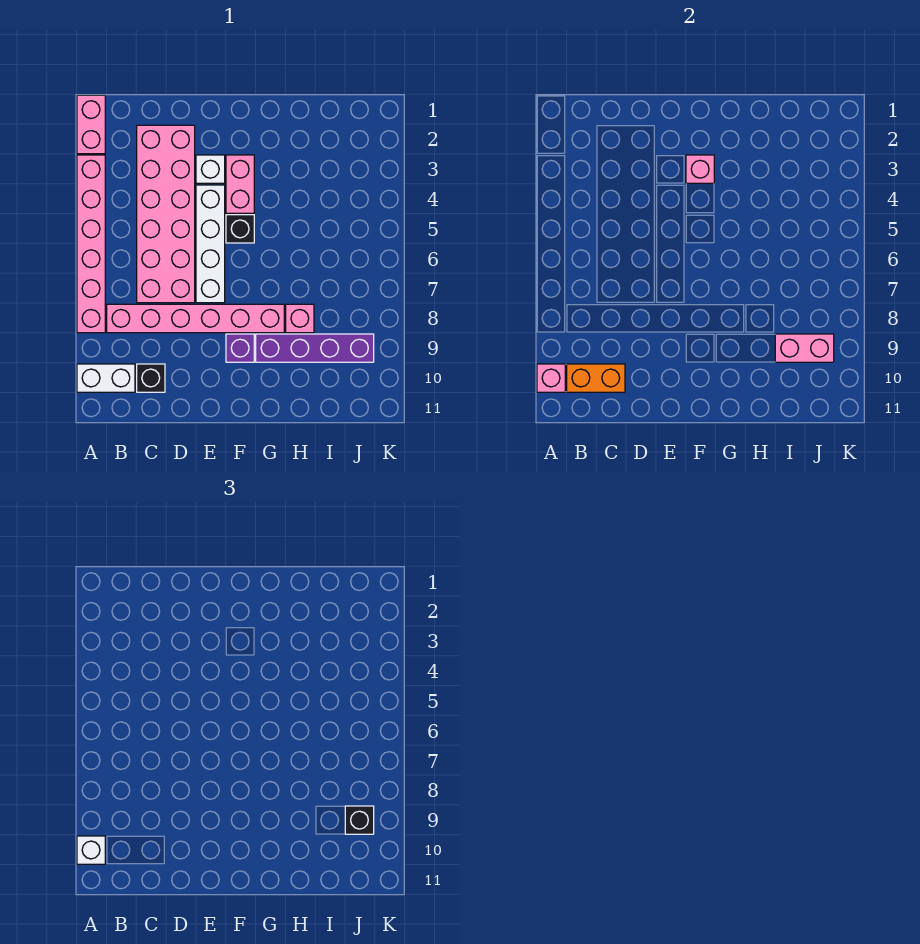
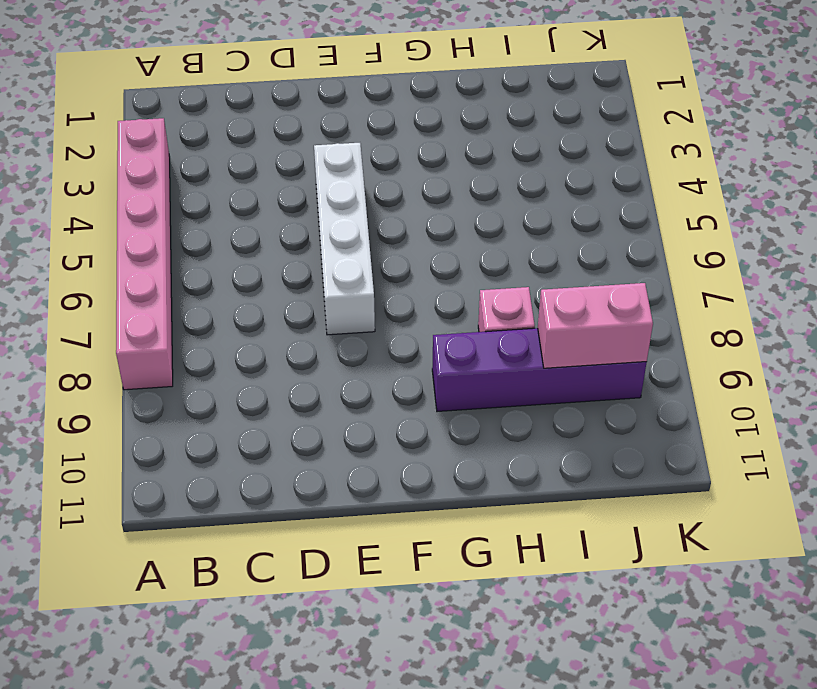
none -> pink brick A1:A2 level 1
none -> white brick A10:B10 level 1
none -> pink brick B8:G8 level 1

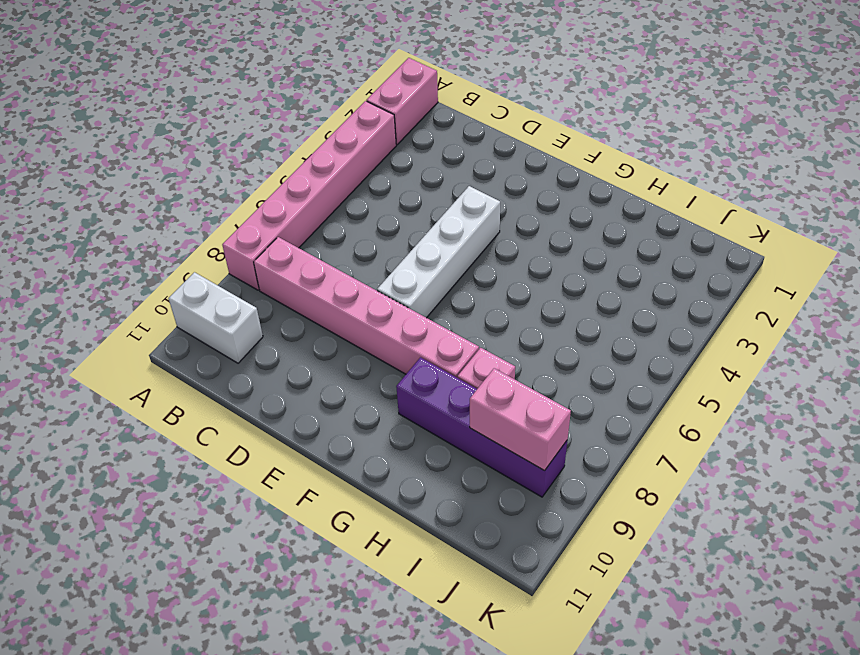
none -> pink brick C2:D7 level 1
none -> black brick C10 level 1
none -> white brick E3 level 1

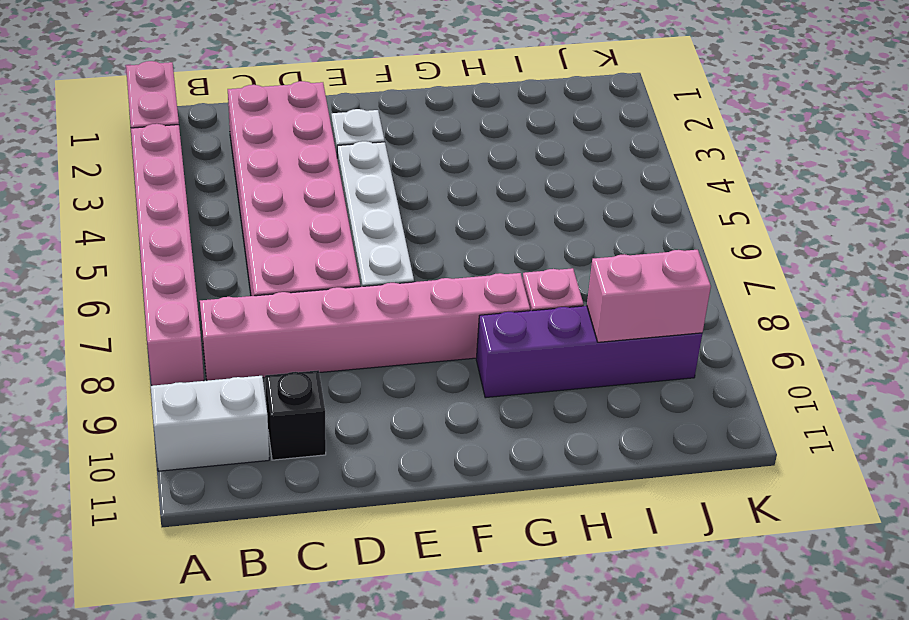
none -> pink brick F3:F4 level 1
none -> black brick F5 level 1
none -> purple brick F9 level 1

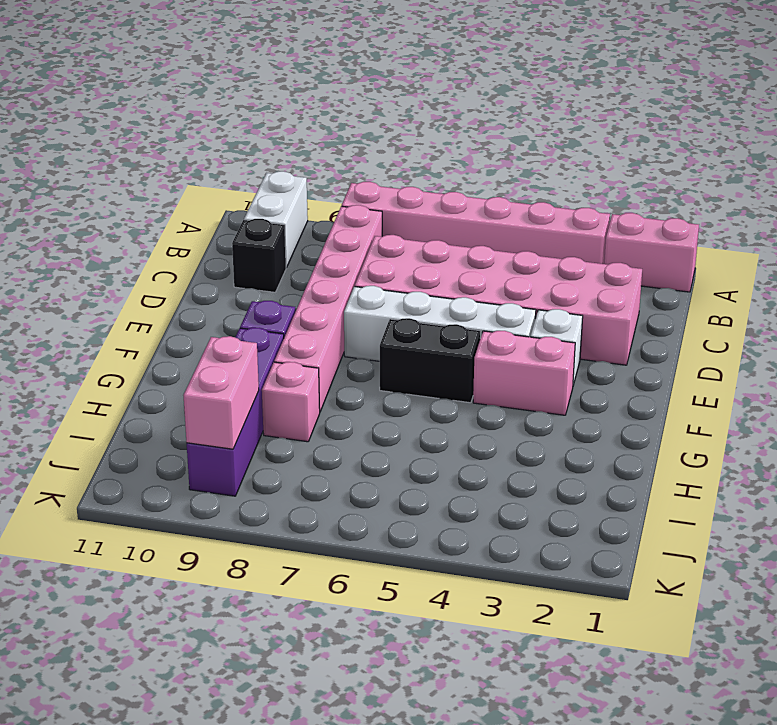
black brick F5:F6 level 1 -> black brick F5 level 1
none -> pink brick A10 level 2
none -> orange brick B10:C10 level 2
none -> pink brick F3 level 2

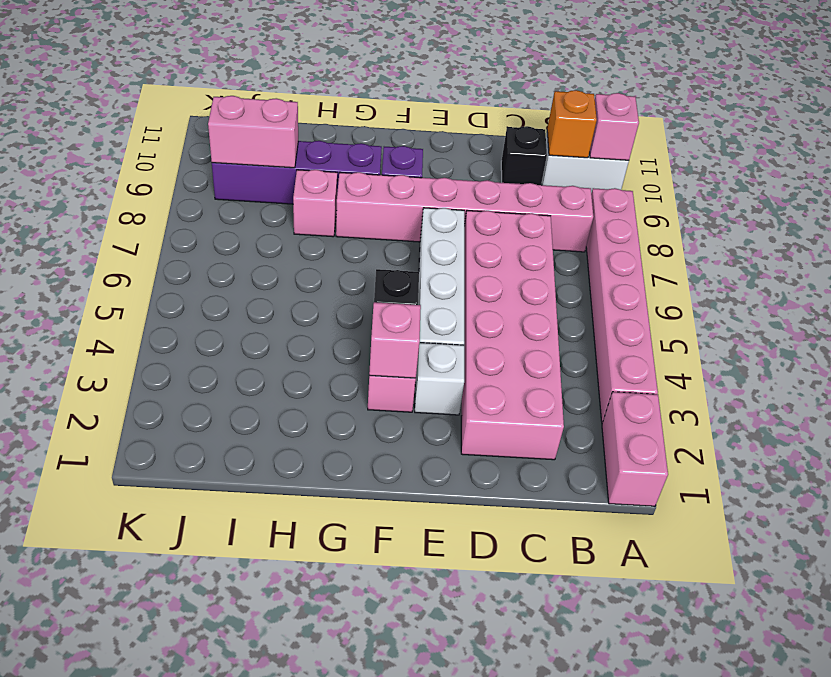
orange brick B10 level 2 -> orange brick B10:C10 level 2
none -> white brick A10 level 3
none -> black brick J9 level 3

